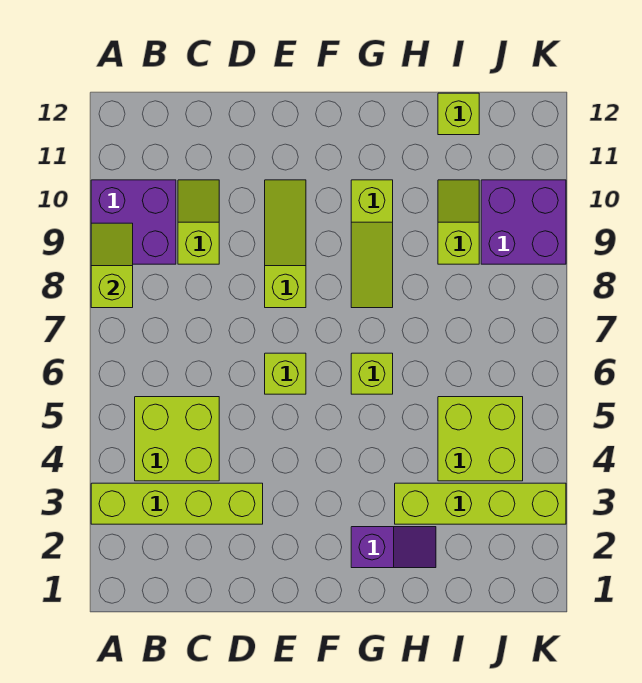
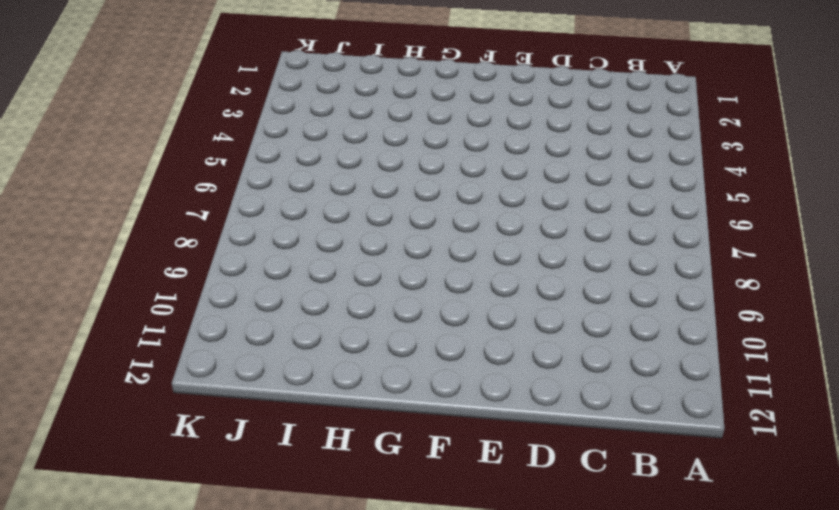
none -> lime brick A3:D3 level 1
none -> purple brick A9:B10 level 1
none -> lime brick B4:C5 level 1

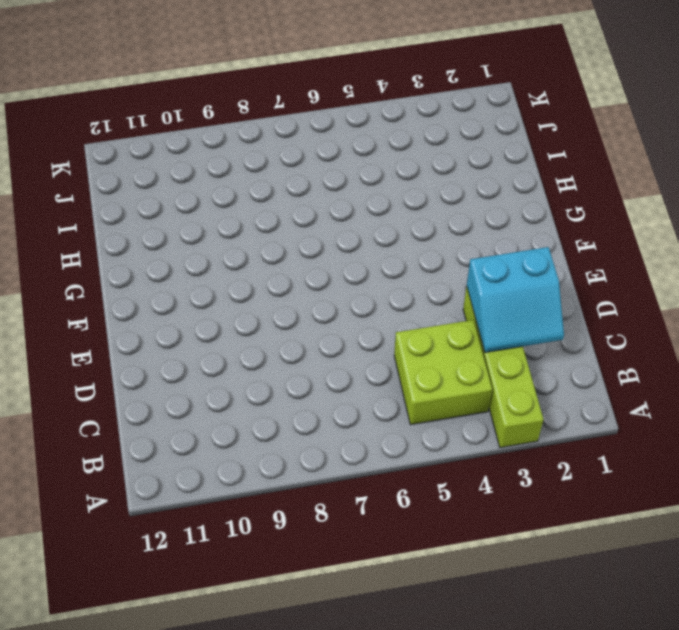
cyan slope C2:D3 level 2 top D -> none
none -> purple brick A9:B10 level 1
none -> lime slope C9:C10 level 1 top 9
none -> lime brick E6 level 1

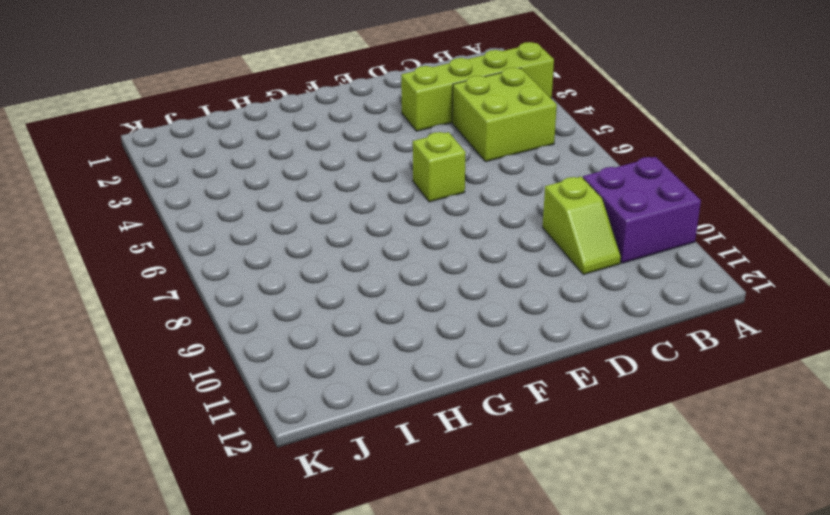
none -> lime slope E8:E10 level 1 top 8
none -> purple slope G2:H2 level 1 top G
none -> lime brick G6 level 1

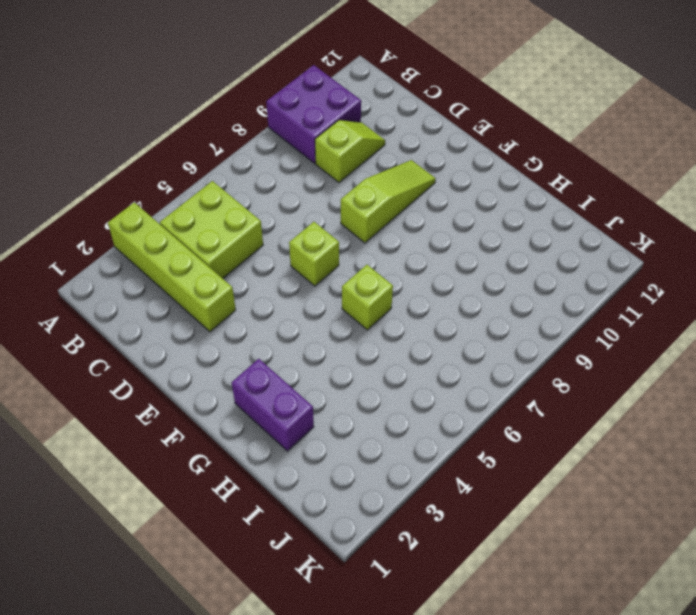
purple brick G2:H2 level 1 -> purple slope G2:H2 level 1 top G
none -> lime slope G8:G10 level 1 top 10
none -> lime brick H3:K3 level 1
none -> lime brick I4:J5 level 1

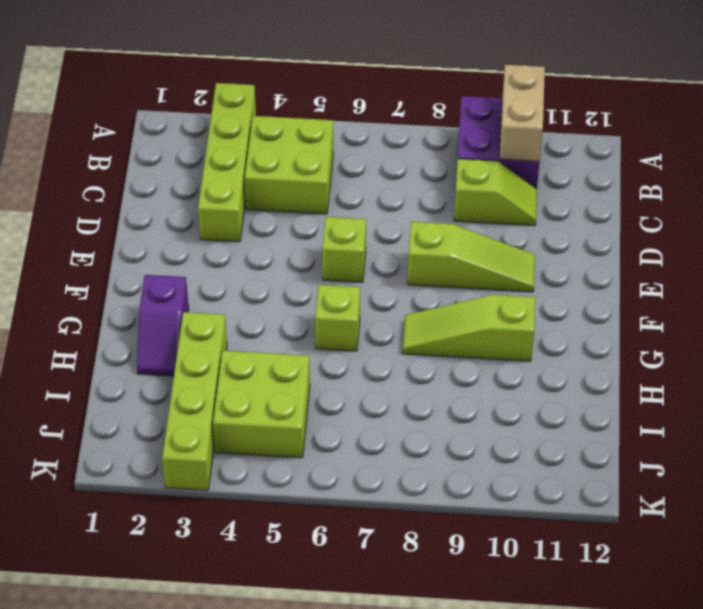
tan brick A10:B10 level 2 -> none
none -> lime slope I9:I10 level 1 top 9
none -> lime brick I12 level 1
none -> purple brick J9:K10 level 1

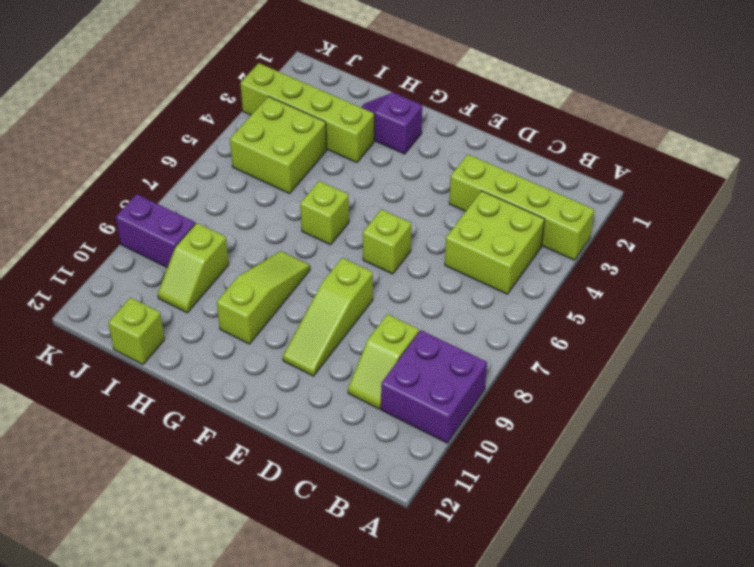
purple brick J9:K9 level 1 -> purple brick J9:K10 level 1
none -> lime slope A8:A9 level 2 top 8

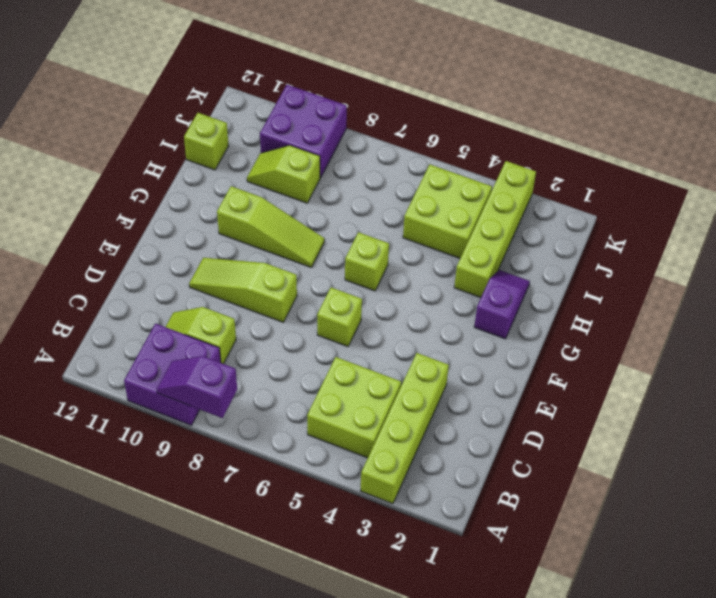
purple slope A8:A9 level 2 top 8 -> lime slope A8:A9 level 2 top 8

